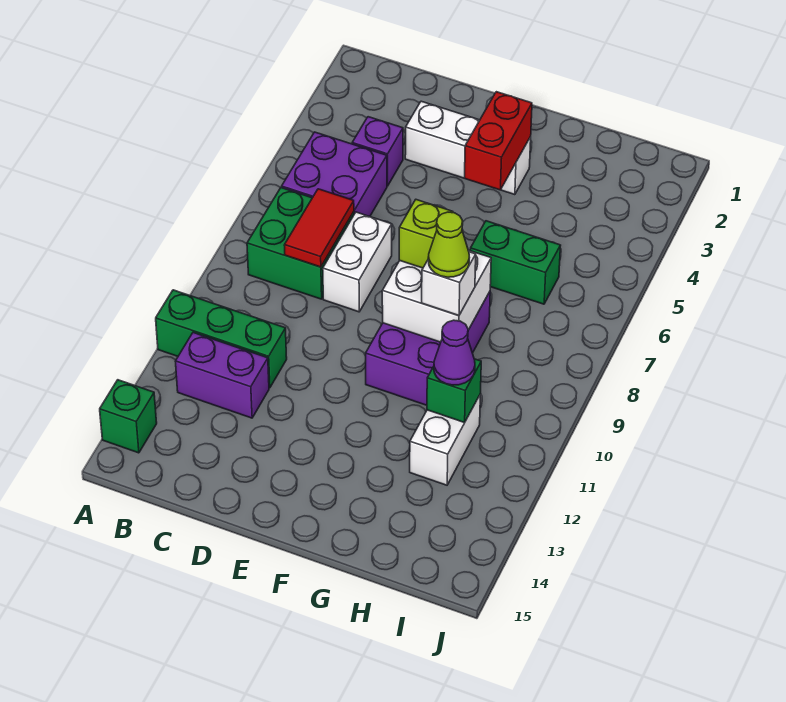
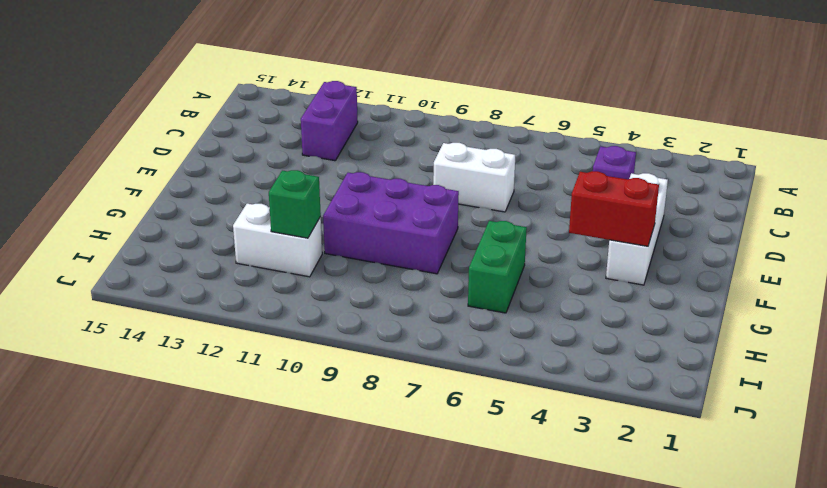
none -> green brick A11:C11 level 1
none -> green brick A14 level 1
none -> purple brick B5:C6 level 1

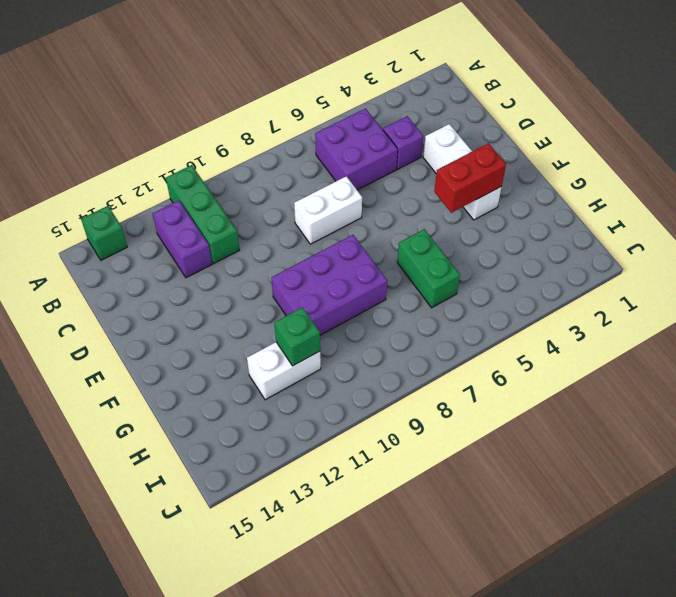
none -> green brick B7:C8 level 1
none -> red tile C7:C8 level 2
none -> white brick F8:G9 level 2

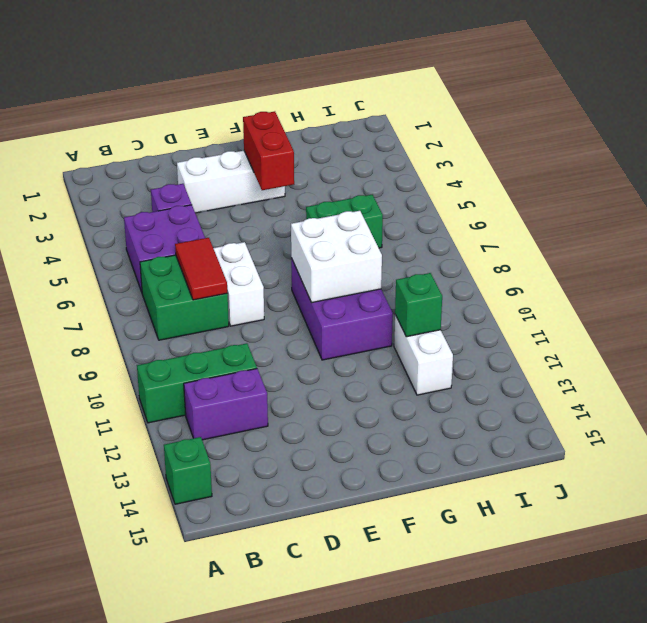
none -> lime brick F8 level 3
none -> white brick G9 level 3
none -> purple cone H11 level 3

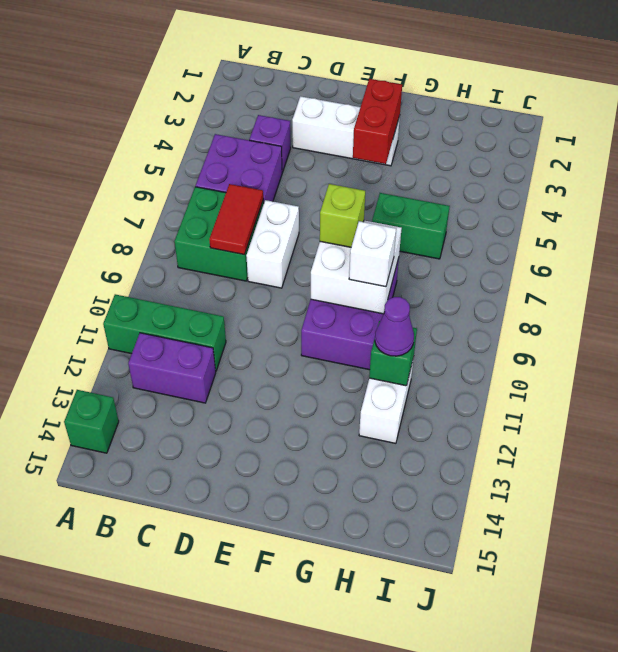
none -> lime cone G9 level 4

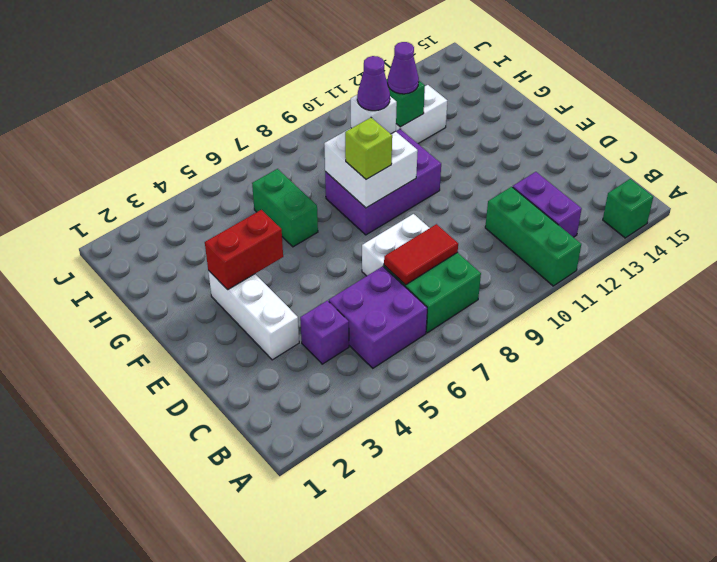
purple cone G9 level 4 -> lime cone G9 level 4

